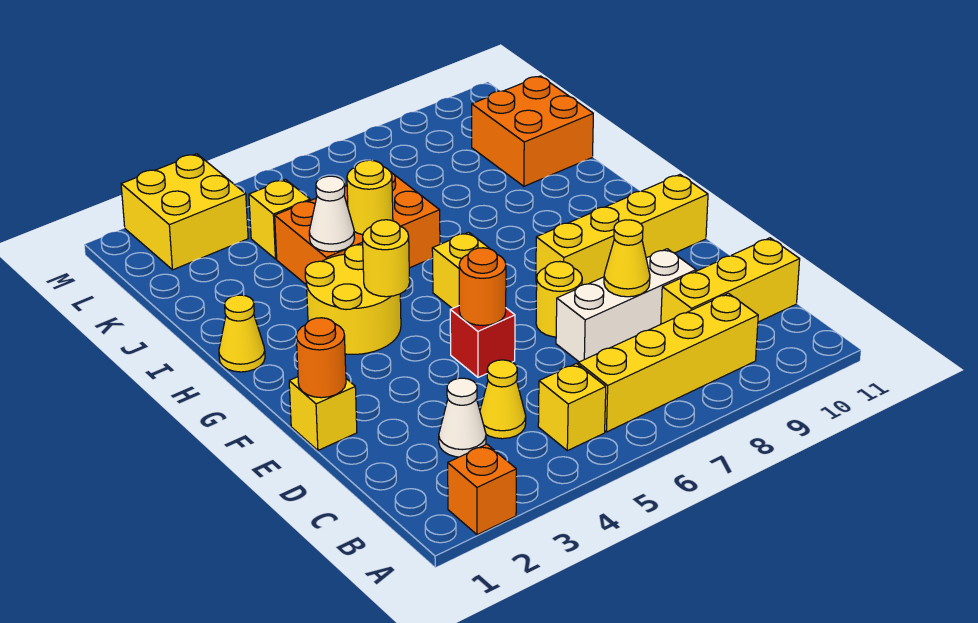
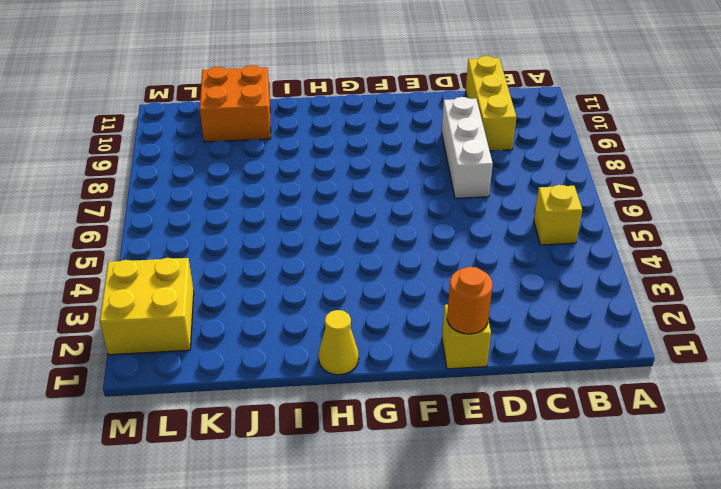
none -> orange brick A2 level 1
none -> yellow brick B6:B9 level 1
none -> white cone C3 level 1

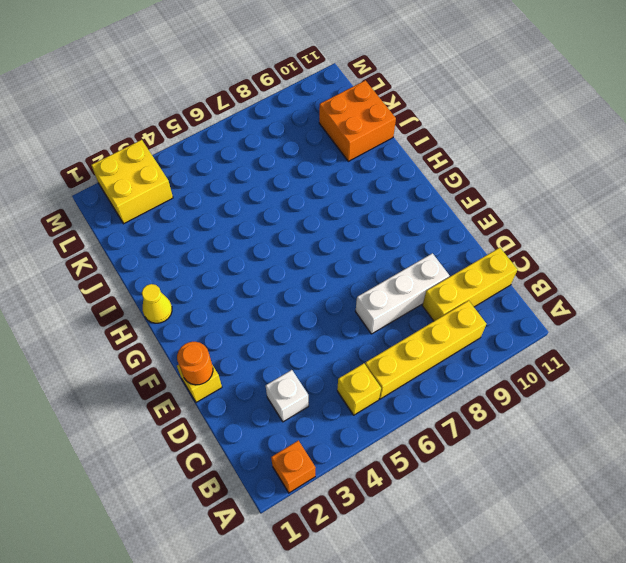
white brick C3 level 1 -> white cone C3 level 1
none -> yellow cone C4 level 1
none -> red brick E5 level 1
none -> yellow round brick E7 level 1

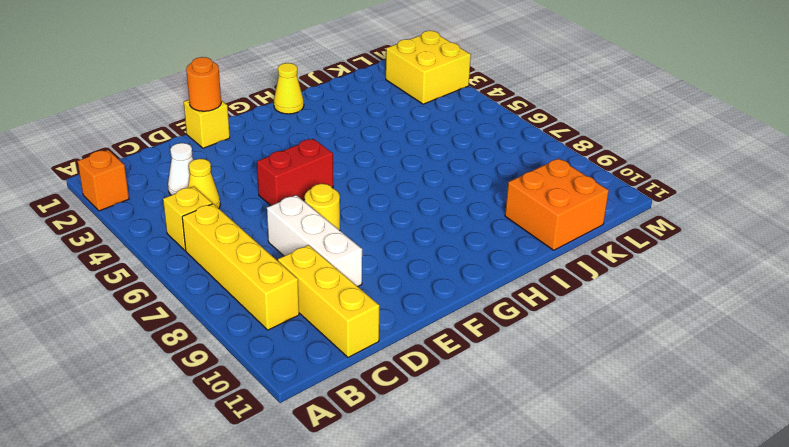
red brick E5:F5 level 1 -> red brick E5 level 1
none -> yellow brick F8:F11 level 1
none -> yellow round brick G3:H4 level 1
none -> yellow brick G6 level 1

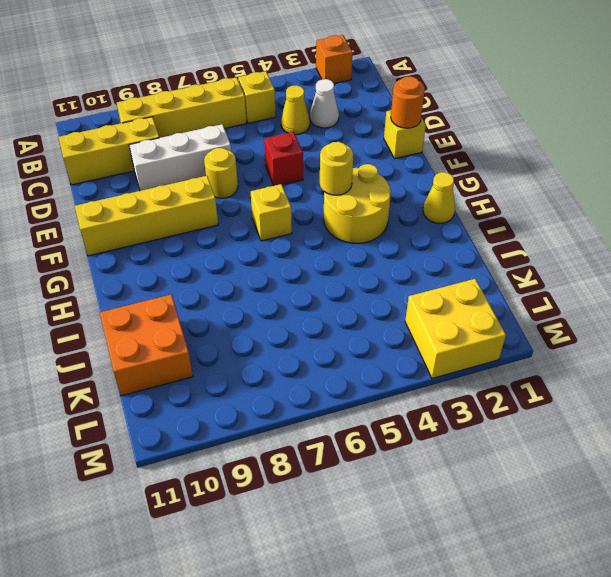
none -> orange brick I4:J6 level 1
none -> yellow brick K4 level 1
none -> yellow cone D8 level 2

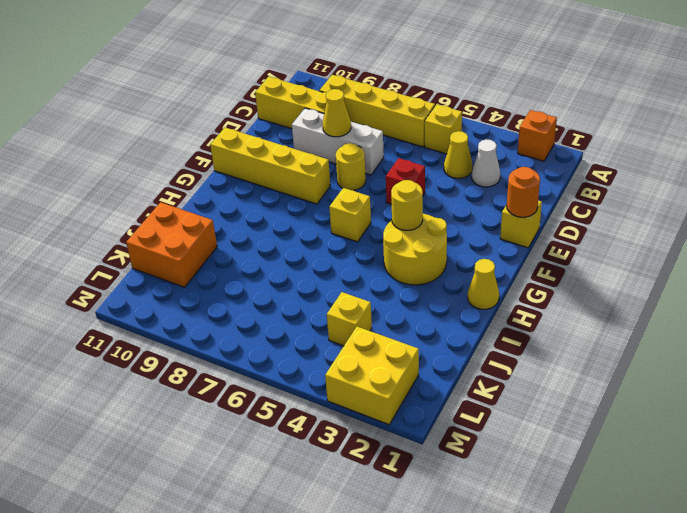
none -> orange brick I4:J6 level 1
none -> orange round brick E5 level 2
none -> white cone I4 level 2

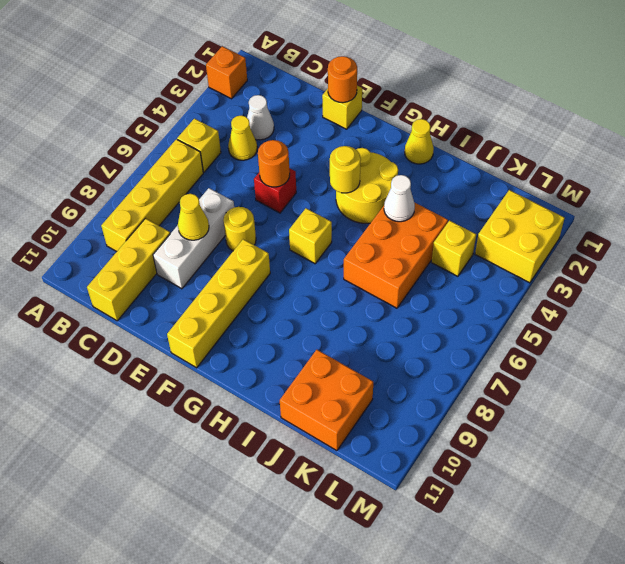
none -> yellow round brick I5 level 2

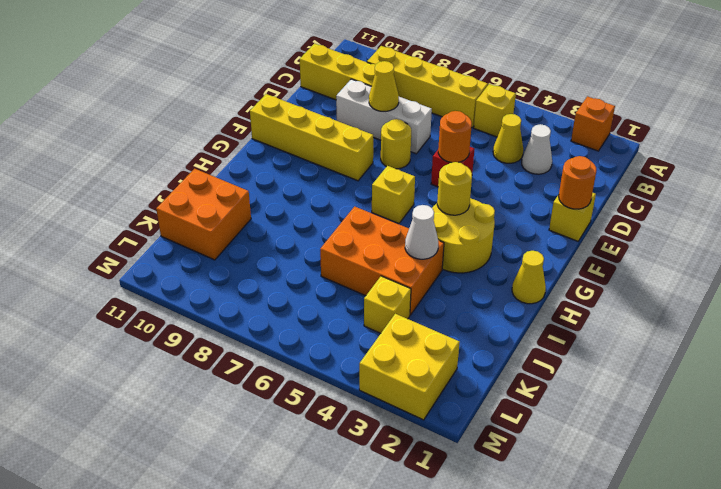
none -> yellow round brick I5 level 2

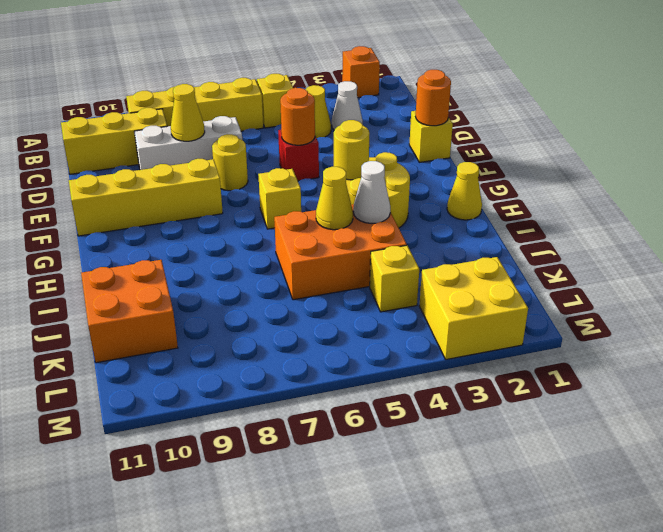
yellow cone I5 level 2 -> yellow round brick I5 level 2

